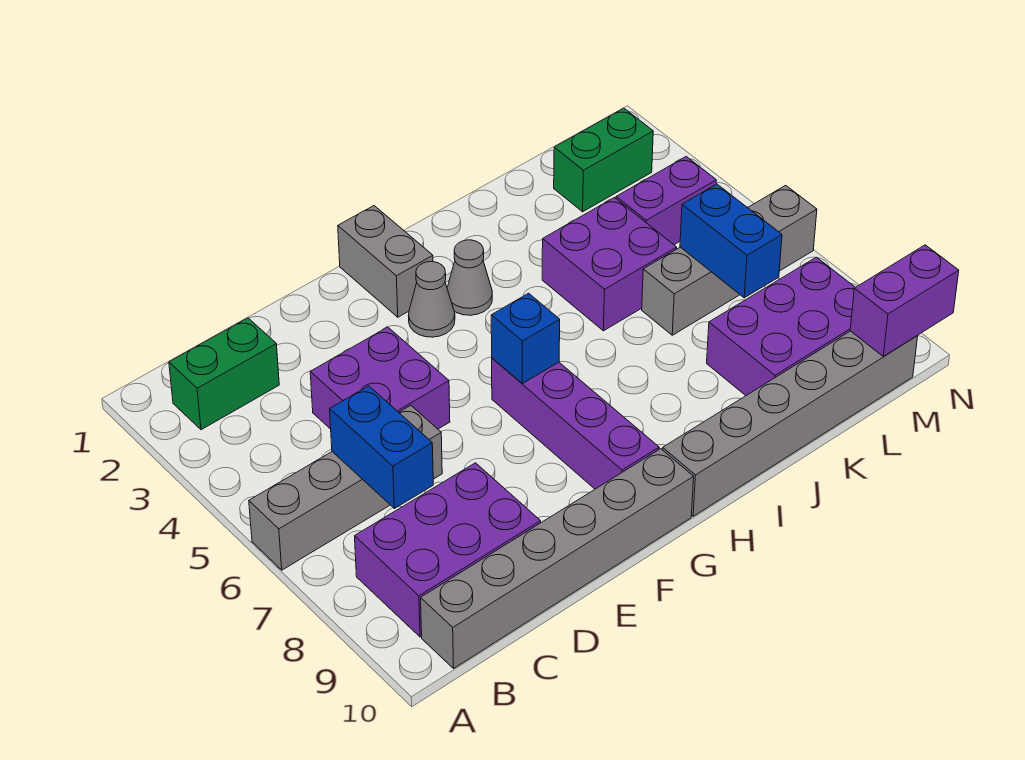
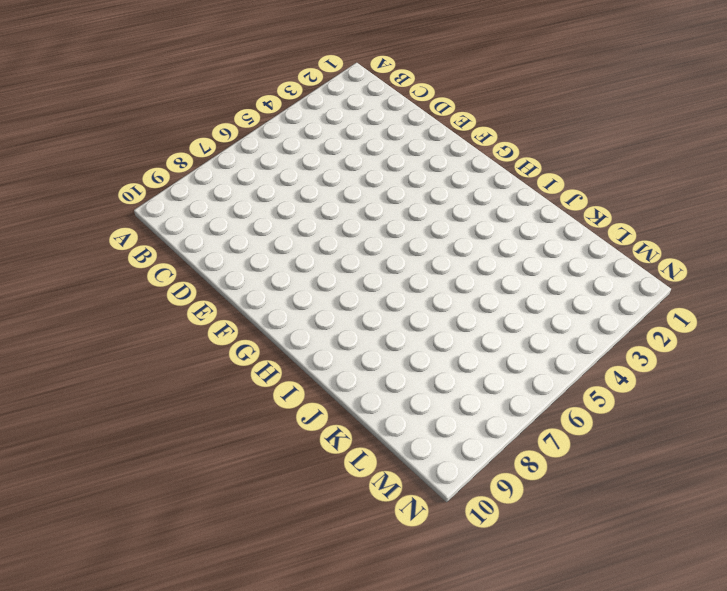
none -> grey brick A6:D6 level 1
none -> green brick B2:C2 level 1
none -> purple brick B8:D9 level 1

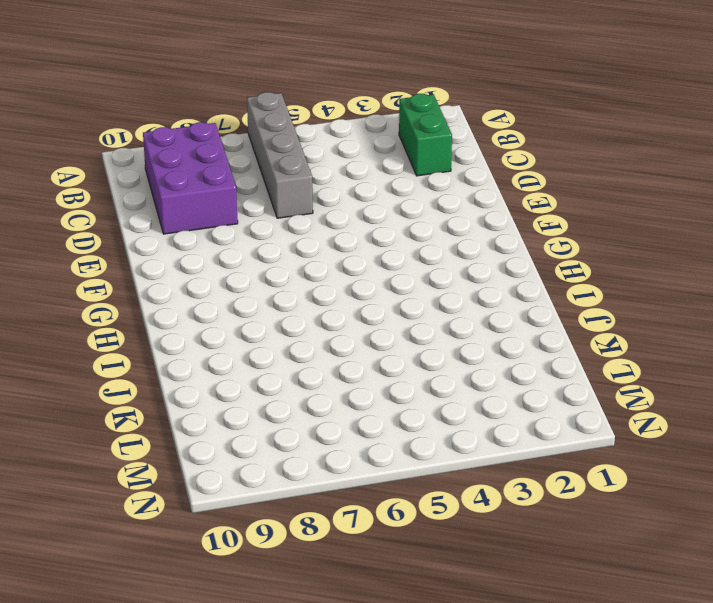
none -> grey brick B10:G10 level 1
none -> purple brick D4:E5 level 1
none -> grey brick G1:G2 level 1

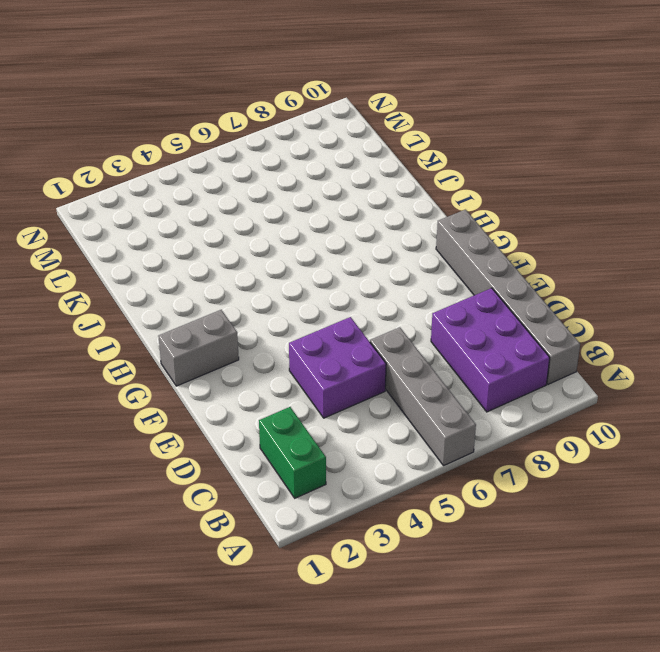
none -> grey cone G3 level 1
none -> purple brick G6:G9 level 1
none -> grey cone H3 level 1

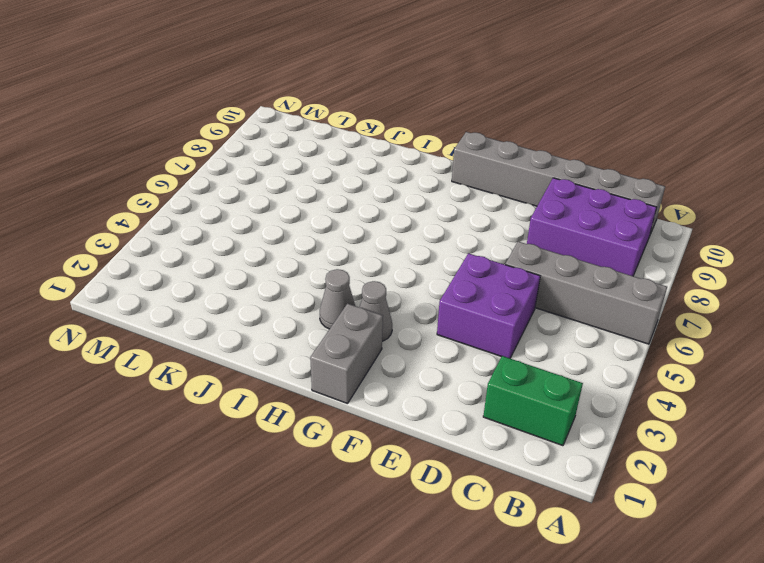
none -> purple brick G6:G9 level 1
none -> grey brick H10:M10 level 1
none -> purple brick J4:K5 level 1

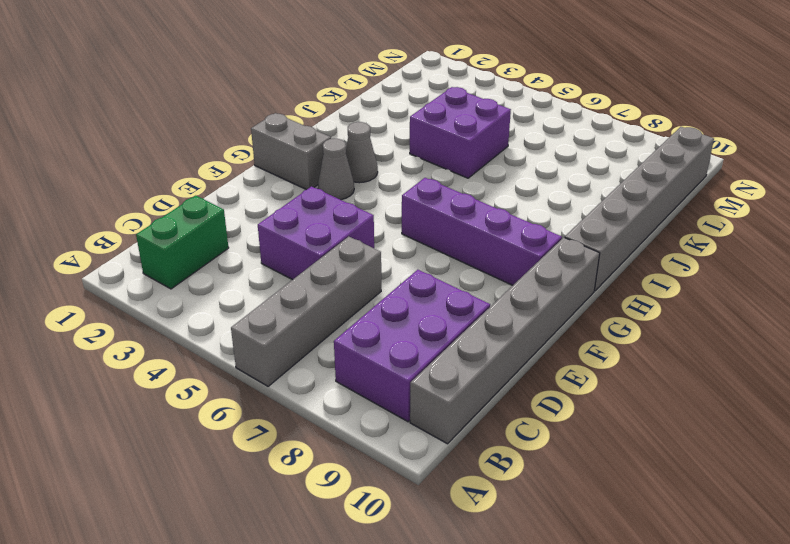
none -> grey brick K6:N6 level 1
none -> purple brick K8:M9 level 1
none -> green brick L2:M2 level 1

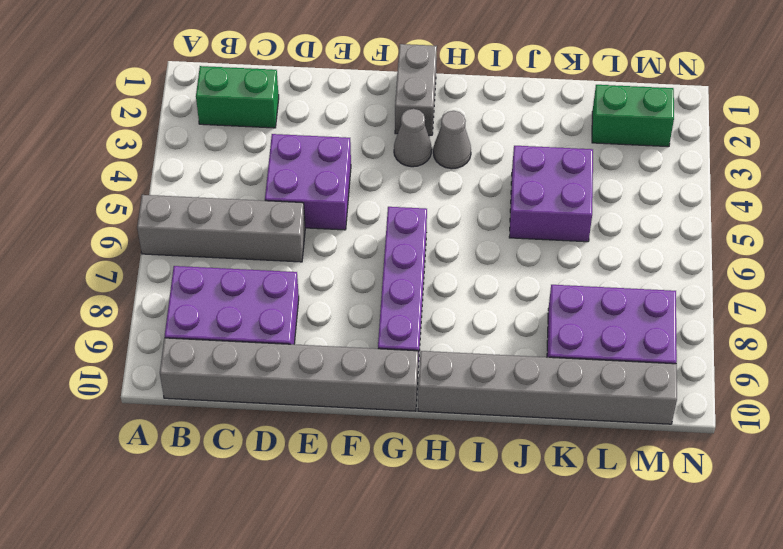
none -> grey brick K6:N6 level 1
none -> purple brick L4:M4 level 1
none -> blue brick C6:C7 level 2

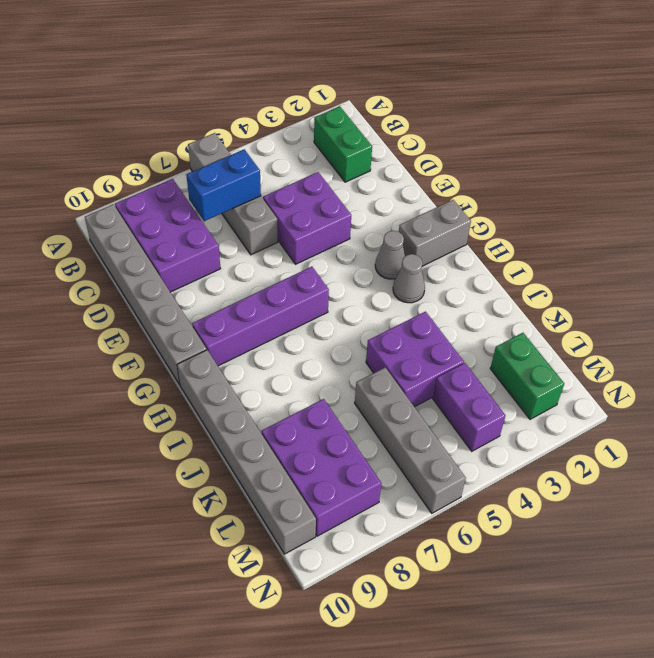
none -> blue brick G6 level 2
none -> blue brick L6:L7 level 2
none -> purple brick M10:N10 level 2

